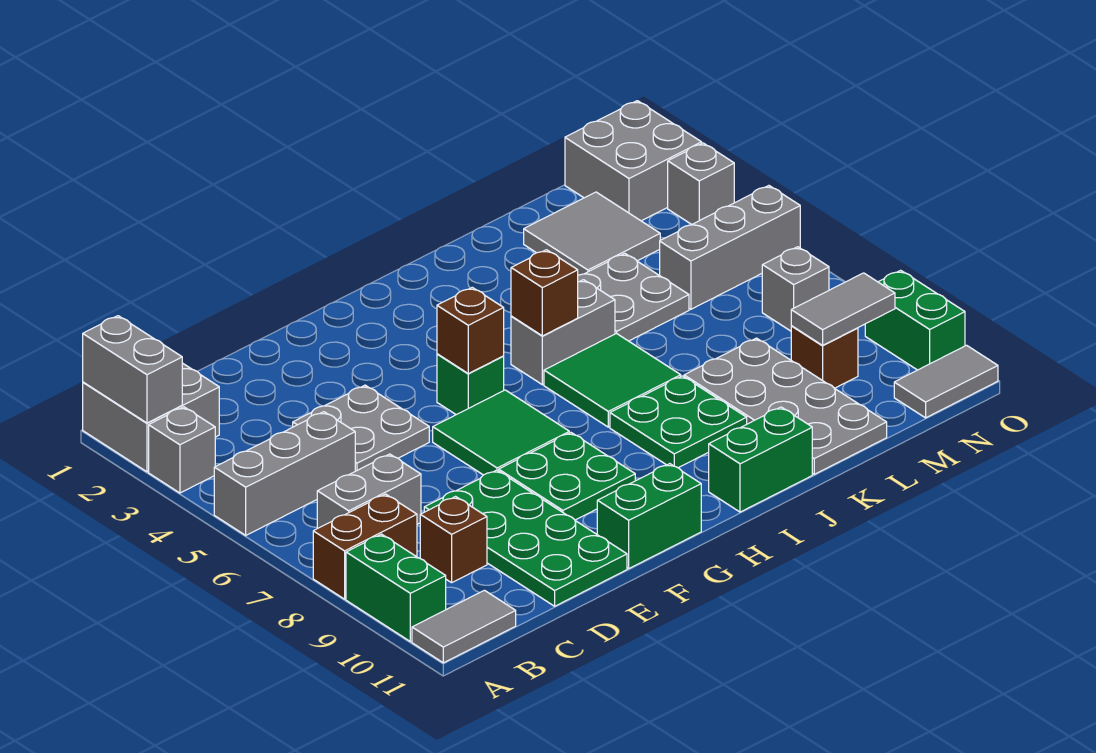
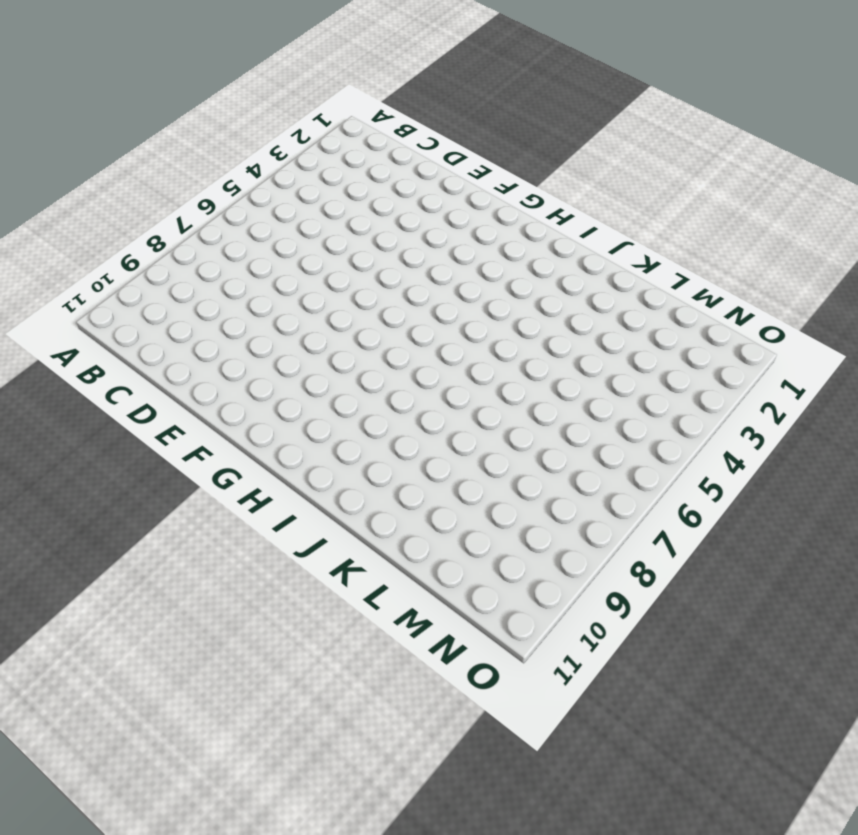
none -> grey brick A1:B2 level 1
none -> grey brick A3 level 1
none -> grey brick A5:C5 level 1
none -> brown brick A8:B8 level 1

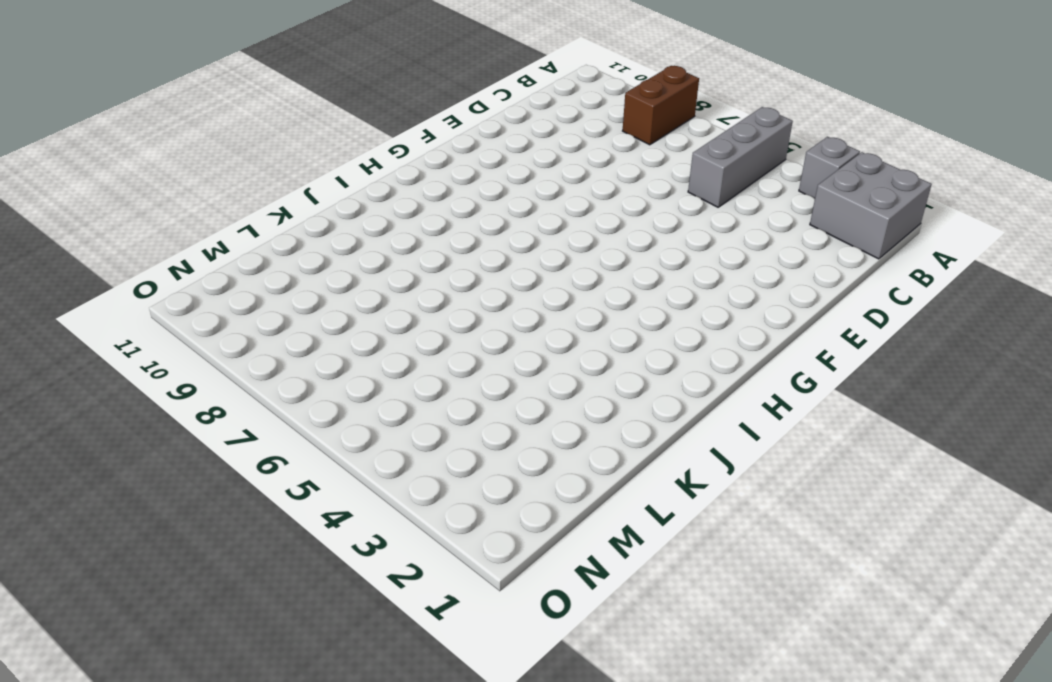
none -> green brick A9:A10 level 1
none -> grey tile A11:B11 level 1
none -> grey brick B7:C7 level 1
none -> brown brick C9 level 1

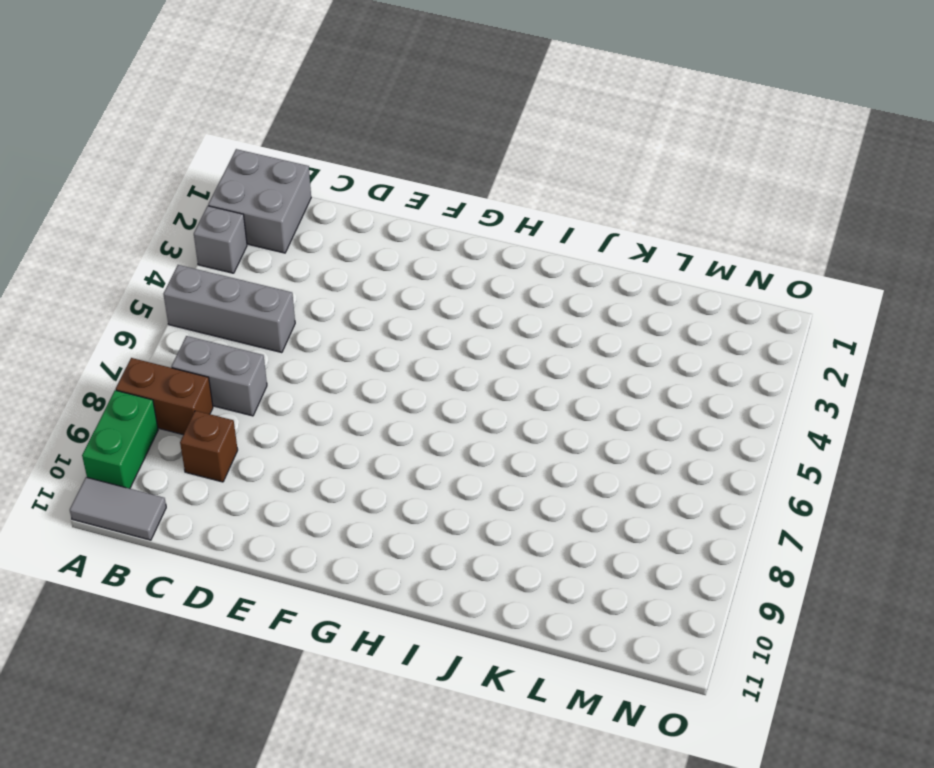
none -> grey plate D4:E5 level 1
none -> green plate D8:E11 level 1
none -> green tile F6:G7 level 1
none -> green plate F8:G9 level 1

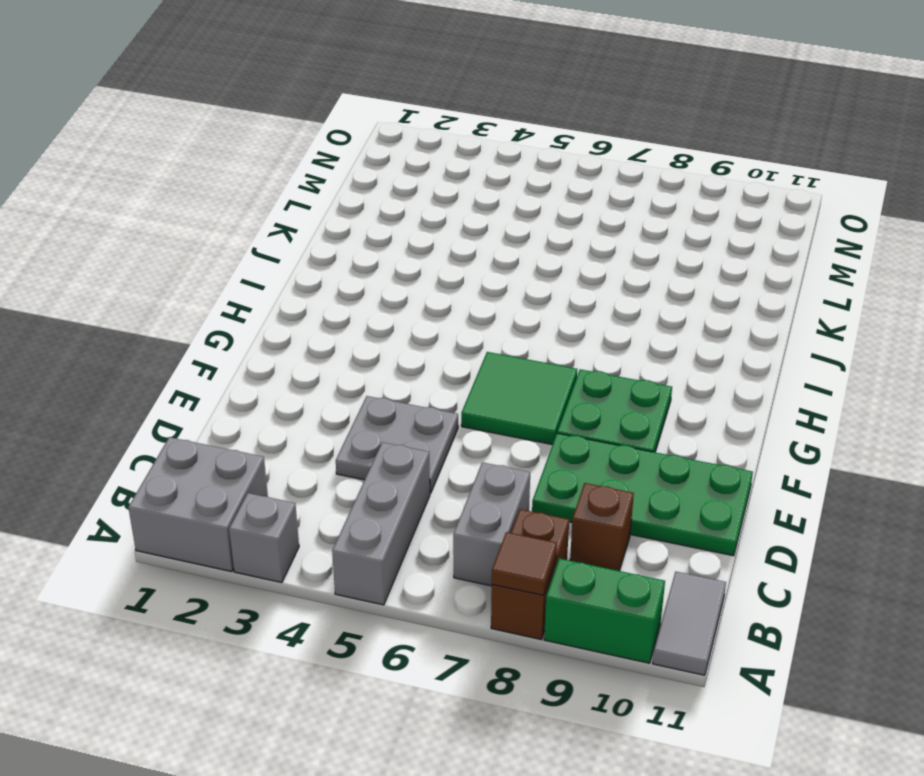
brown tile A8 level 2 -> none
none -> green brick F11:G11 level 1
none -> green brick G5 level 1
none -> grey brick I5:J5 level 1
none -> green tile I6:J7 level 1

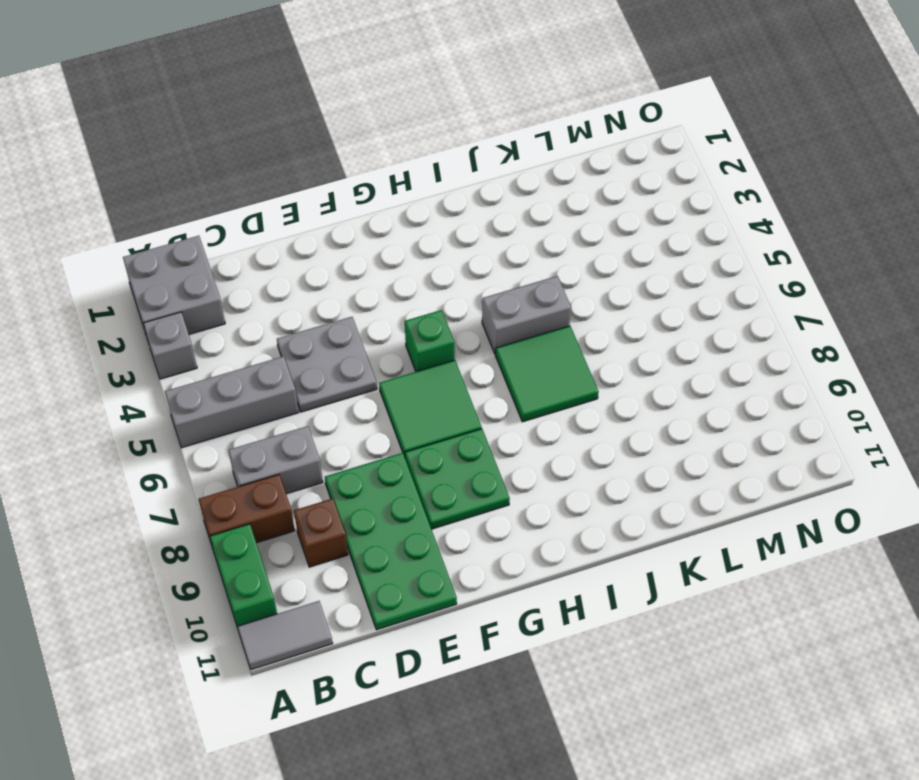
none -> green brick F11:G11 level 1
none -> green plate I8:J9 level 1
none -> green brick I11:J11 level 1
none -> grey plate K4:L5 level 1

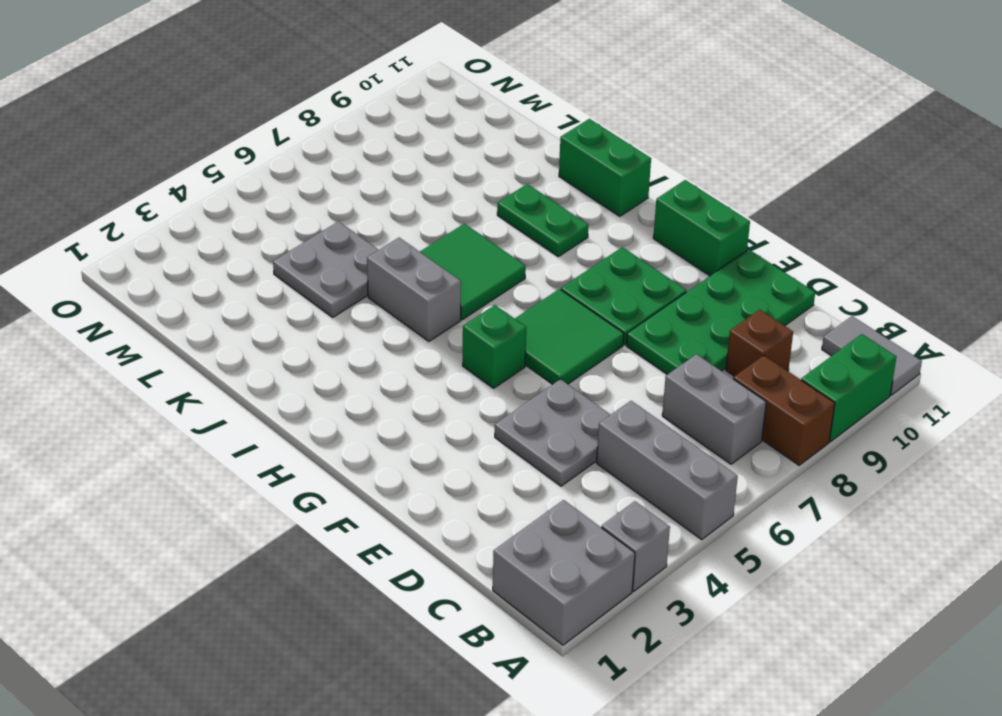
green plate I9:J9 level 1 -> green plate I8:J9 level 1
none -> grey plate K8:L11 level 1
none -> grey tile L2:M3 level 1
none -> grey brick M5:O5 level 1
none -> brown brick M9 level 1

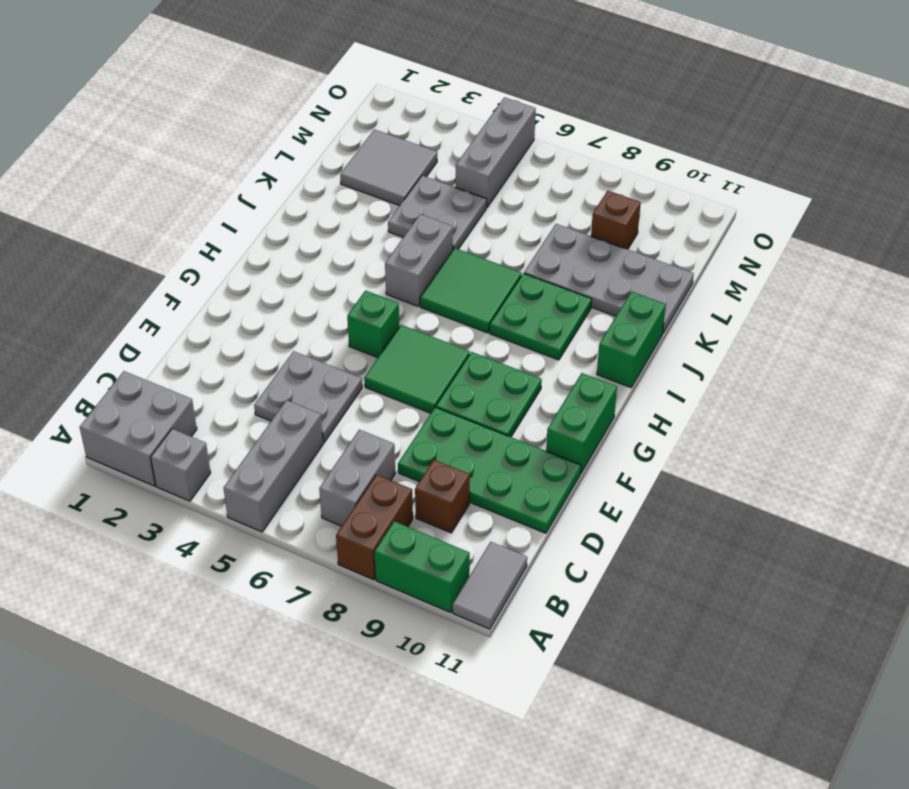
none -> grey brick N1:O2 level 1
none -> grey brick N7 level 1
none -> grey tile N11:O11 level 1
none -> grey brick O3 level 1

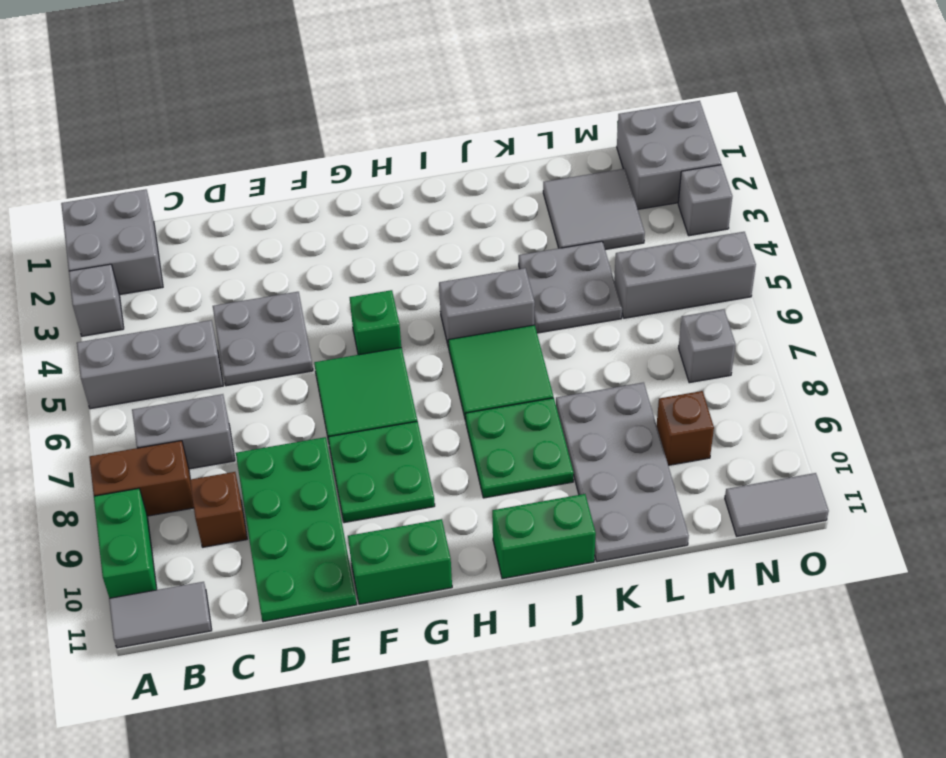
none -> green brick O9:O10 level 1
none -> grey brick A1:A2 level 2
none -> brown brick G5 level 2
none -> brown brick I5 level 2

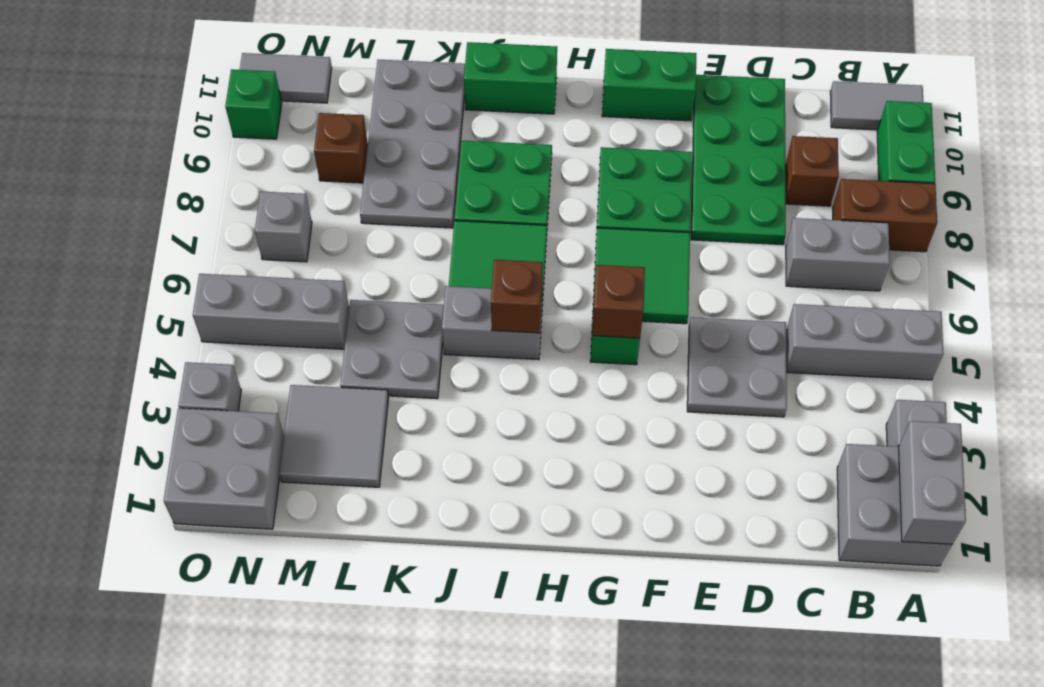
green brick O10 level 1 -> green brick O9:O10 level 1
none -> grey tile M9:N9 level 2

